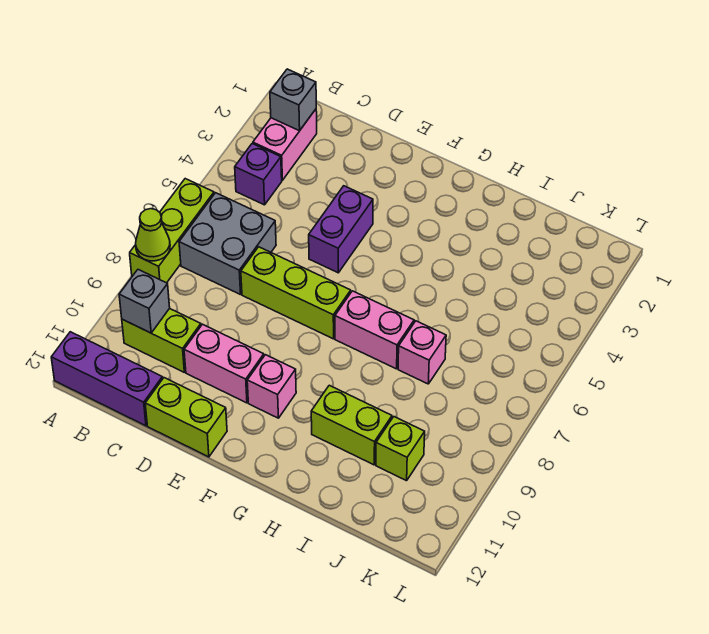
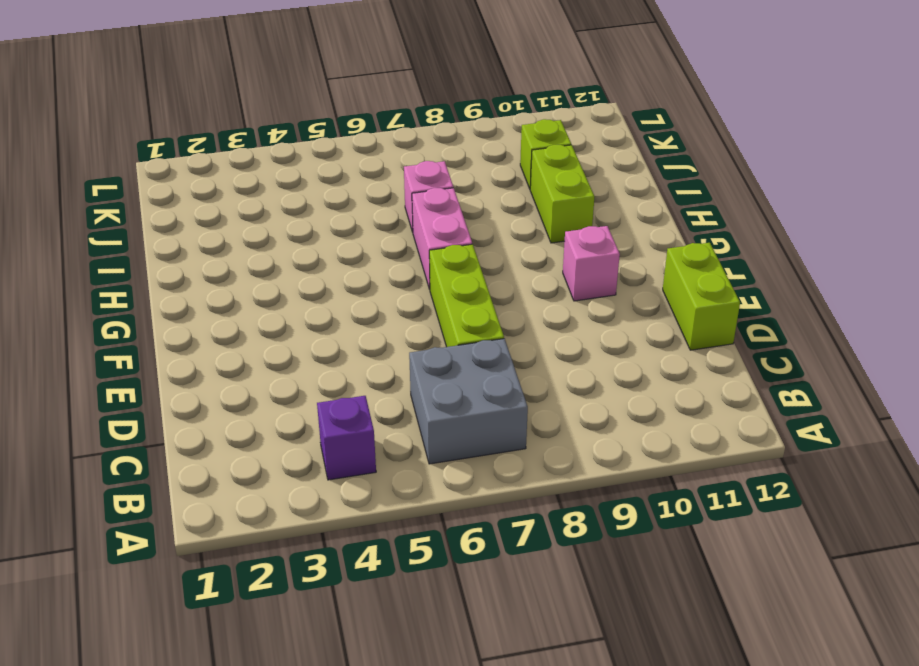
none -> lime brick A6:A8 level 1
none -> purple brick A12:C12 level 1
none -> pink brick B2:B3 level 1

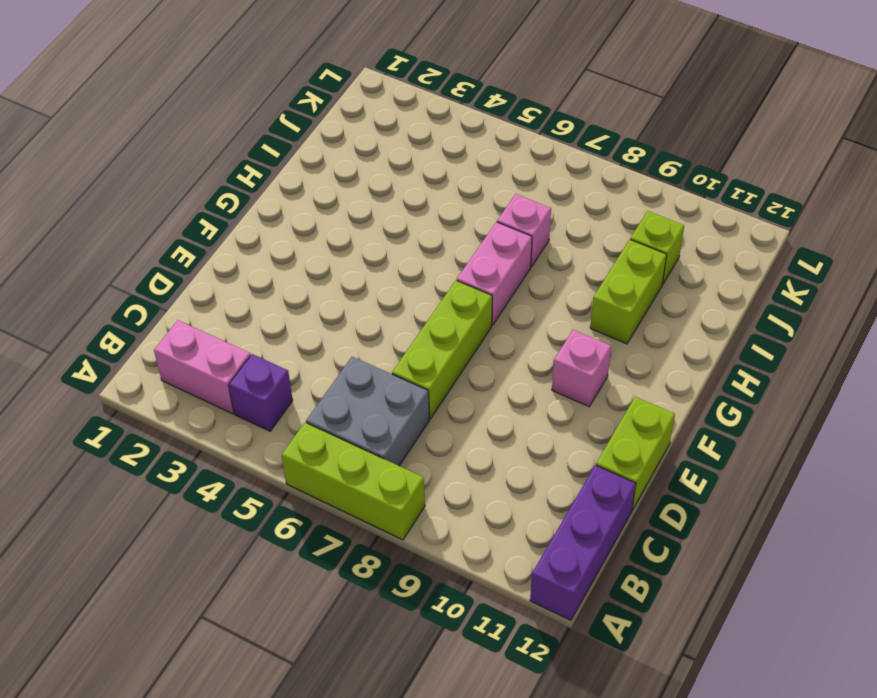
none -> lime brick B10:C10 level 1
none -> pink brick D10:E10 level 1
none -> purple brick E4:E5 level 1

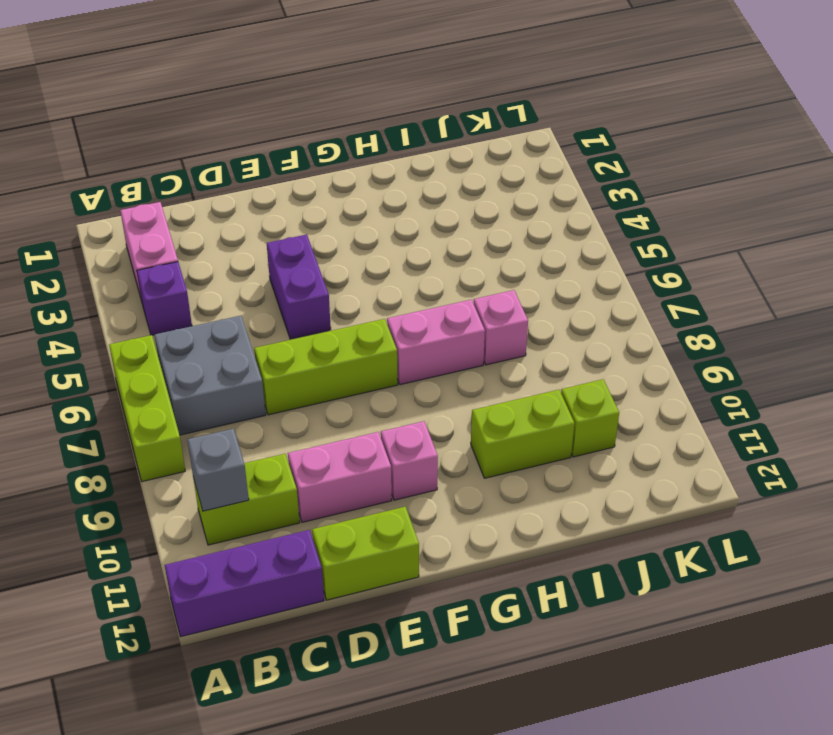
none -> lime cone A8 level 2
none -> grey brick B2 level 2

